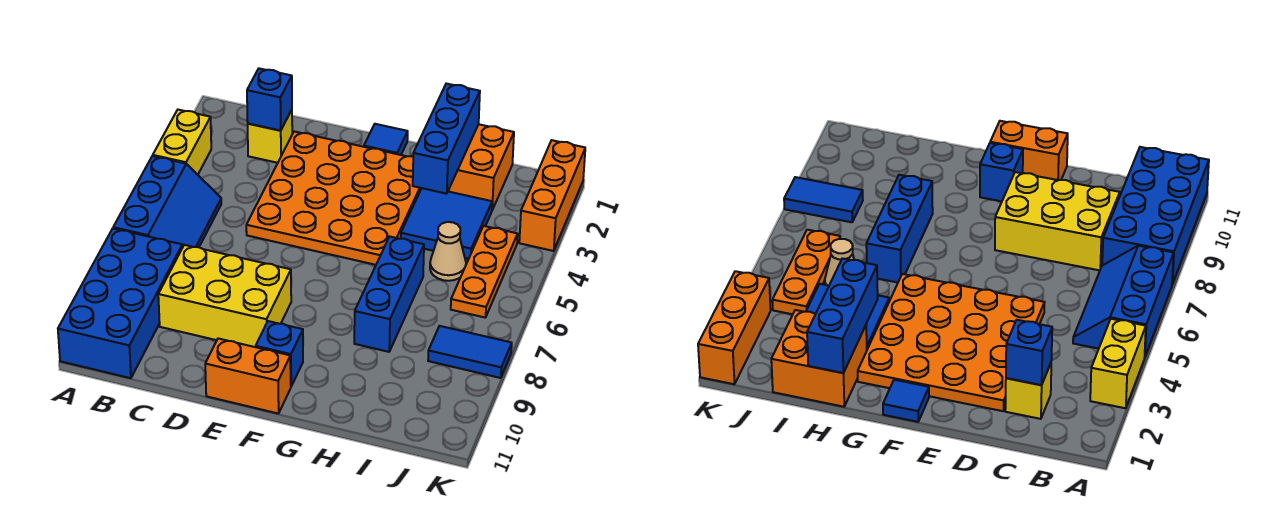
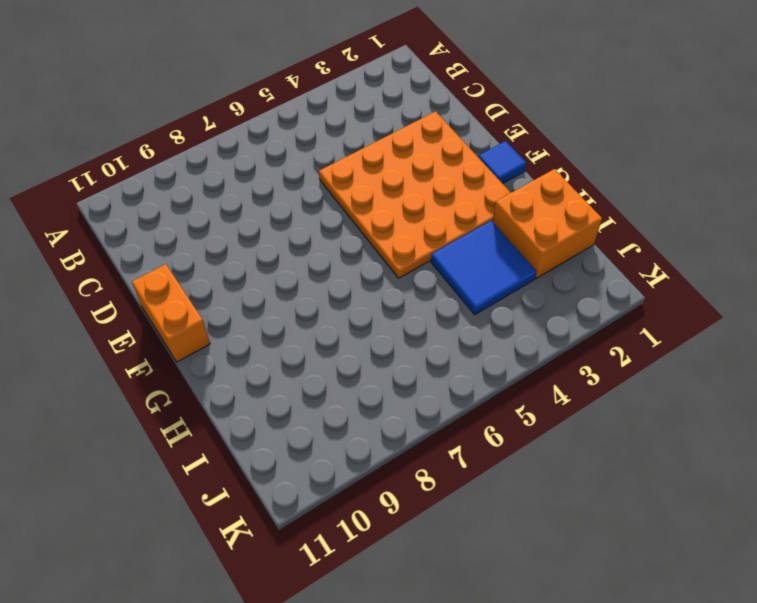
none -> yellow brick A3:A4 level 1
none -> blue slope A5:B7 level 1 top A
none -> blue brick A8:B11 level 1

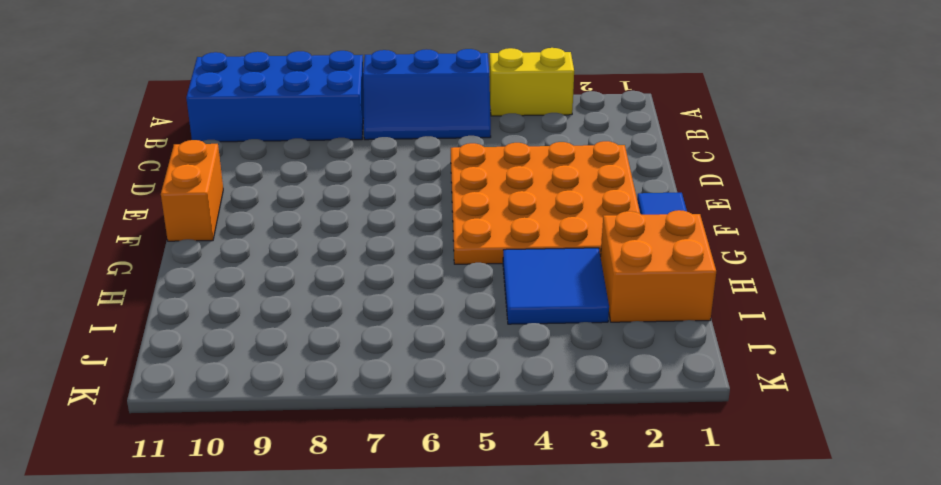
none -> yellow brick C2 level 1
none -> yellow brick C8:E9 level 1
none -> blue brick F10 level 1

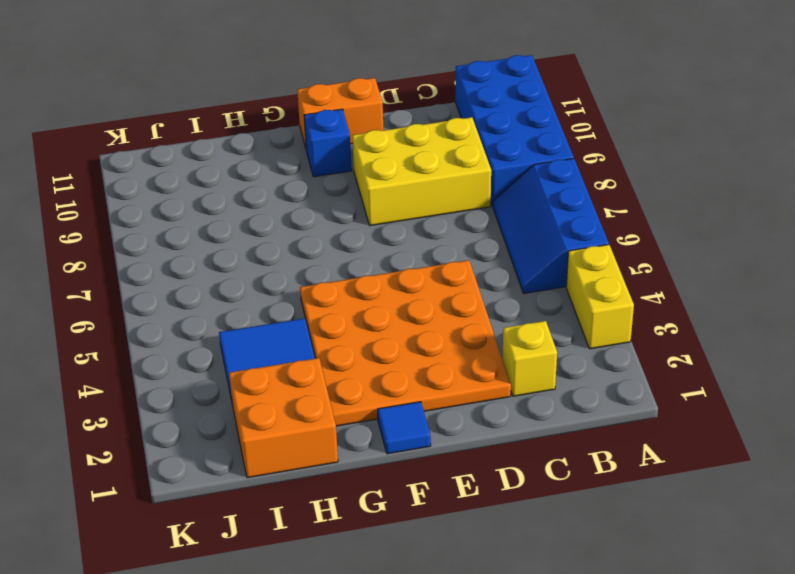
none -> blue brick H6:H8 level 1
none -> tan cone I5 level 1
none -> orange plate J4:J6 level 1

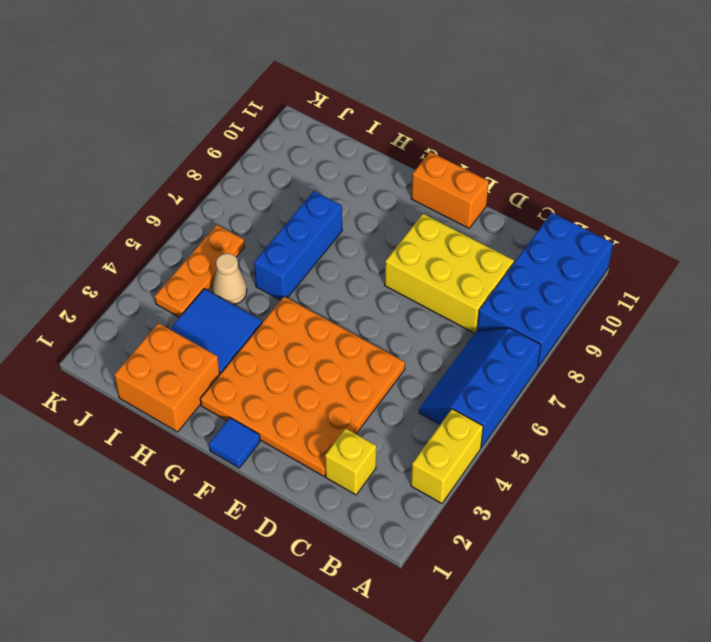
none -> blue brick F10 level 1
none -> blue tile J8:K8 level 1
none -> orange brick K1:K3 level 1

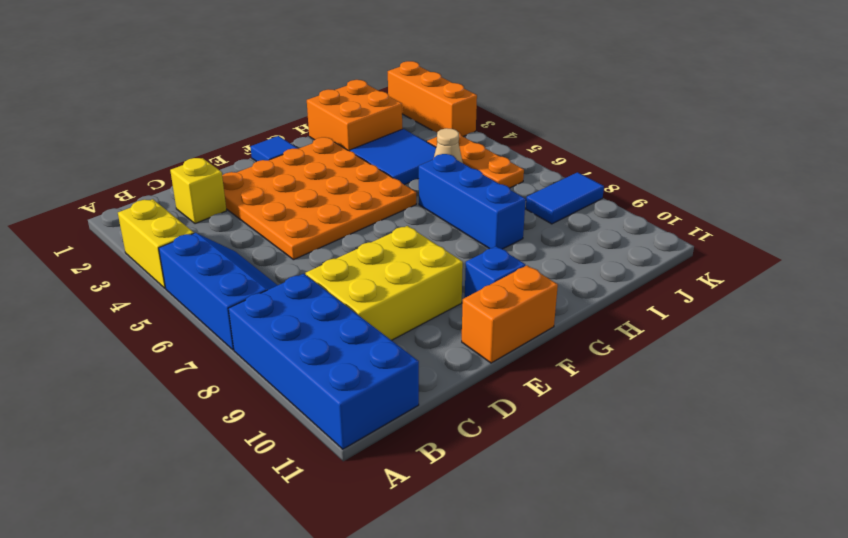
none -> blue brick C2 level 2
none -> blue brick H1:H3 level 2

